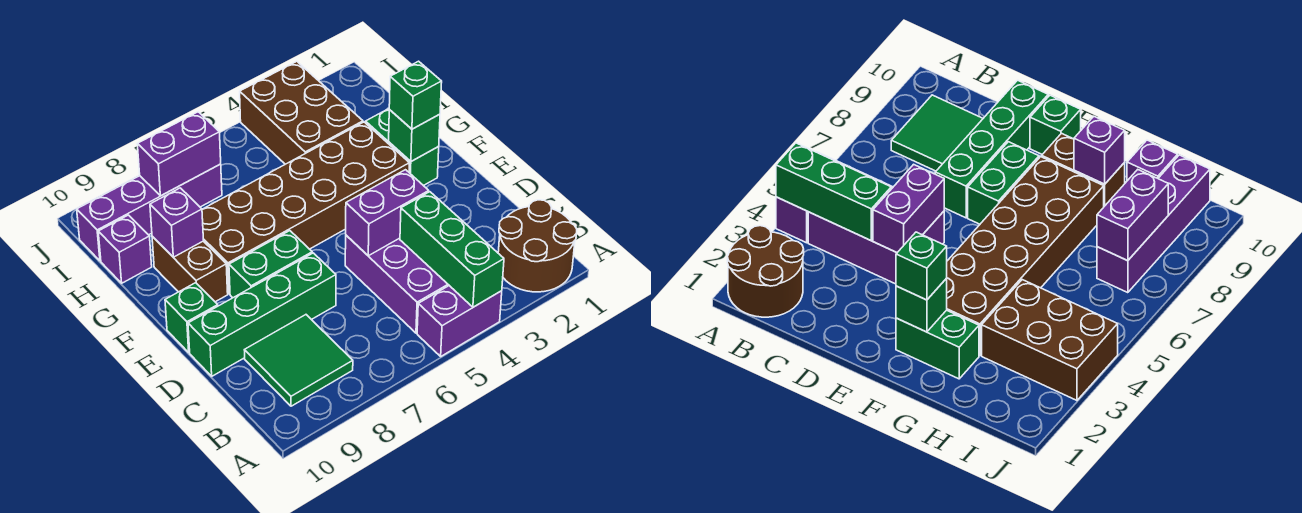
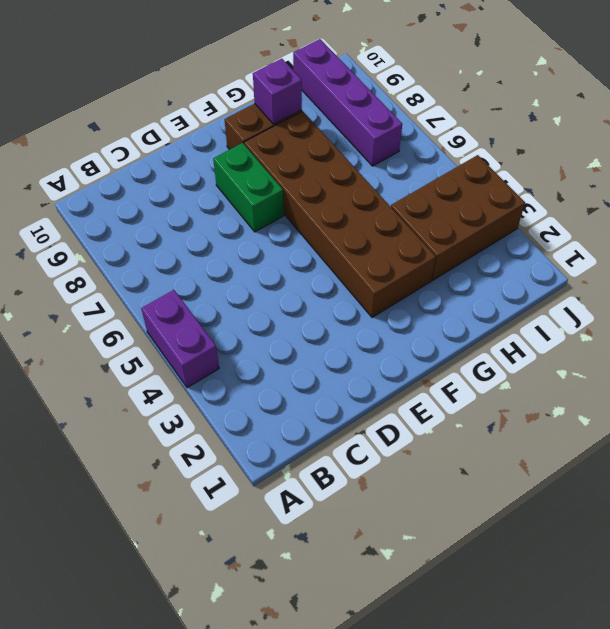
none -> brown round brick A1:B2 level 1
none -> purple brick B4:D5 level 1
none -> green tile B8:C9 level 1

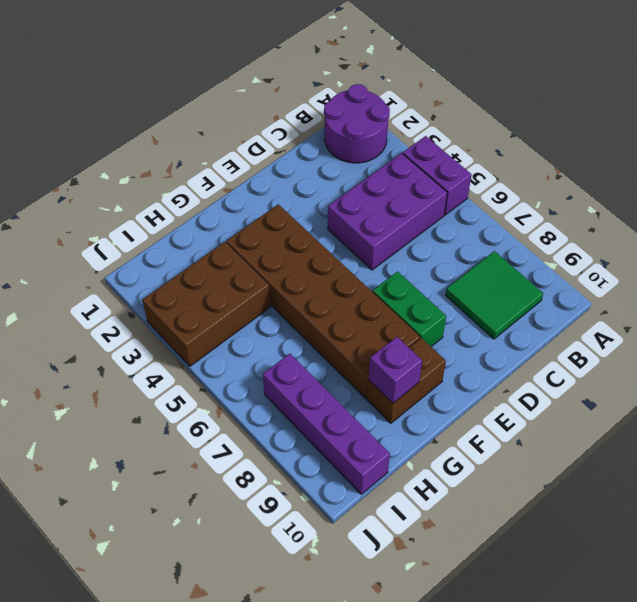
purple round brick A1:B2 level 1 -> brown round brick A1:B2 level 1
none -> green brick D7:D10 level 1
none -> green brick E10 level 1
none -> green brick F2:G2 level 1

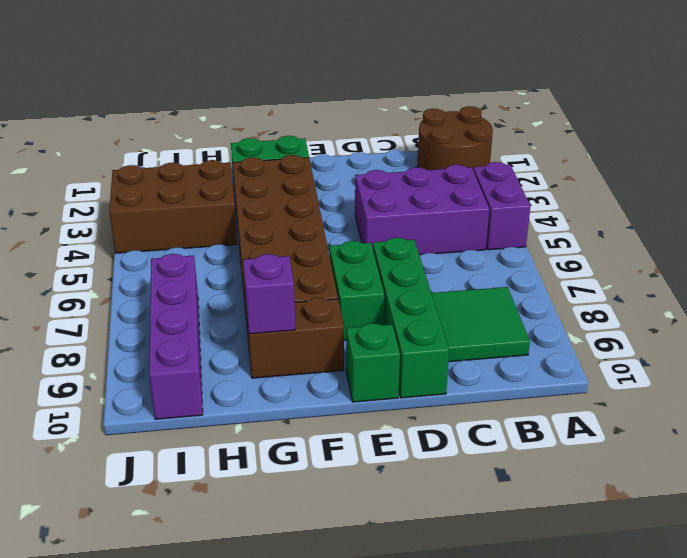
none -> purple brick H10 level 1
none -> green brick A4:C4 level 2
none -> purple brick D4:D5 level 2

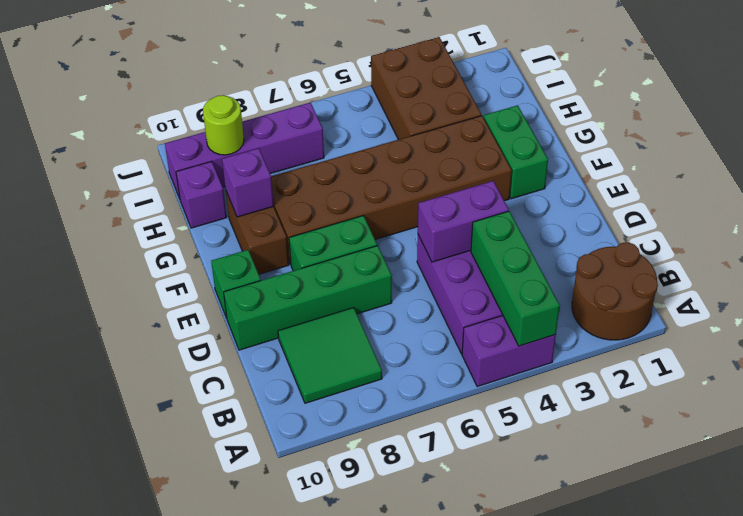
lime round brick I9 level 2 -> none
none -> green brick F2 level 2
none -> purple brick I7:I8 level 2
none -> green brick F2 level 3

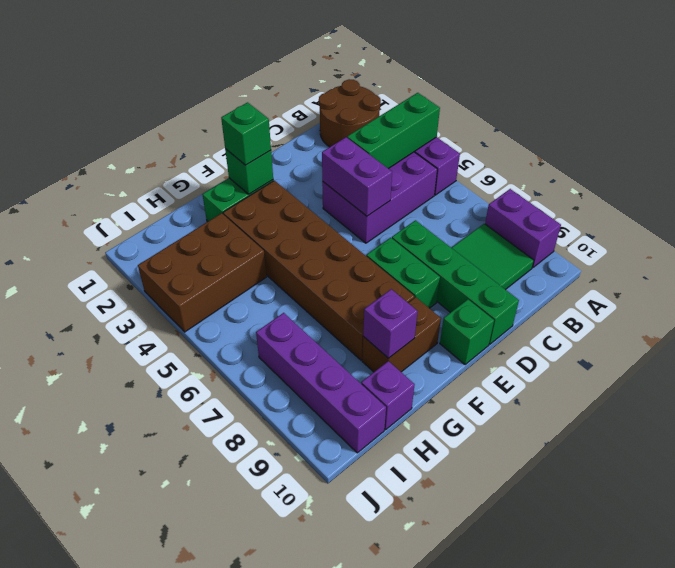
purple brick A8:A9 level 1 -> purple brick I7:I8 level 2

